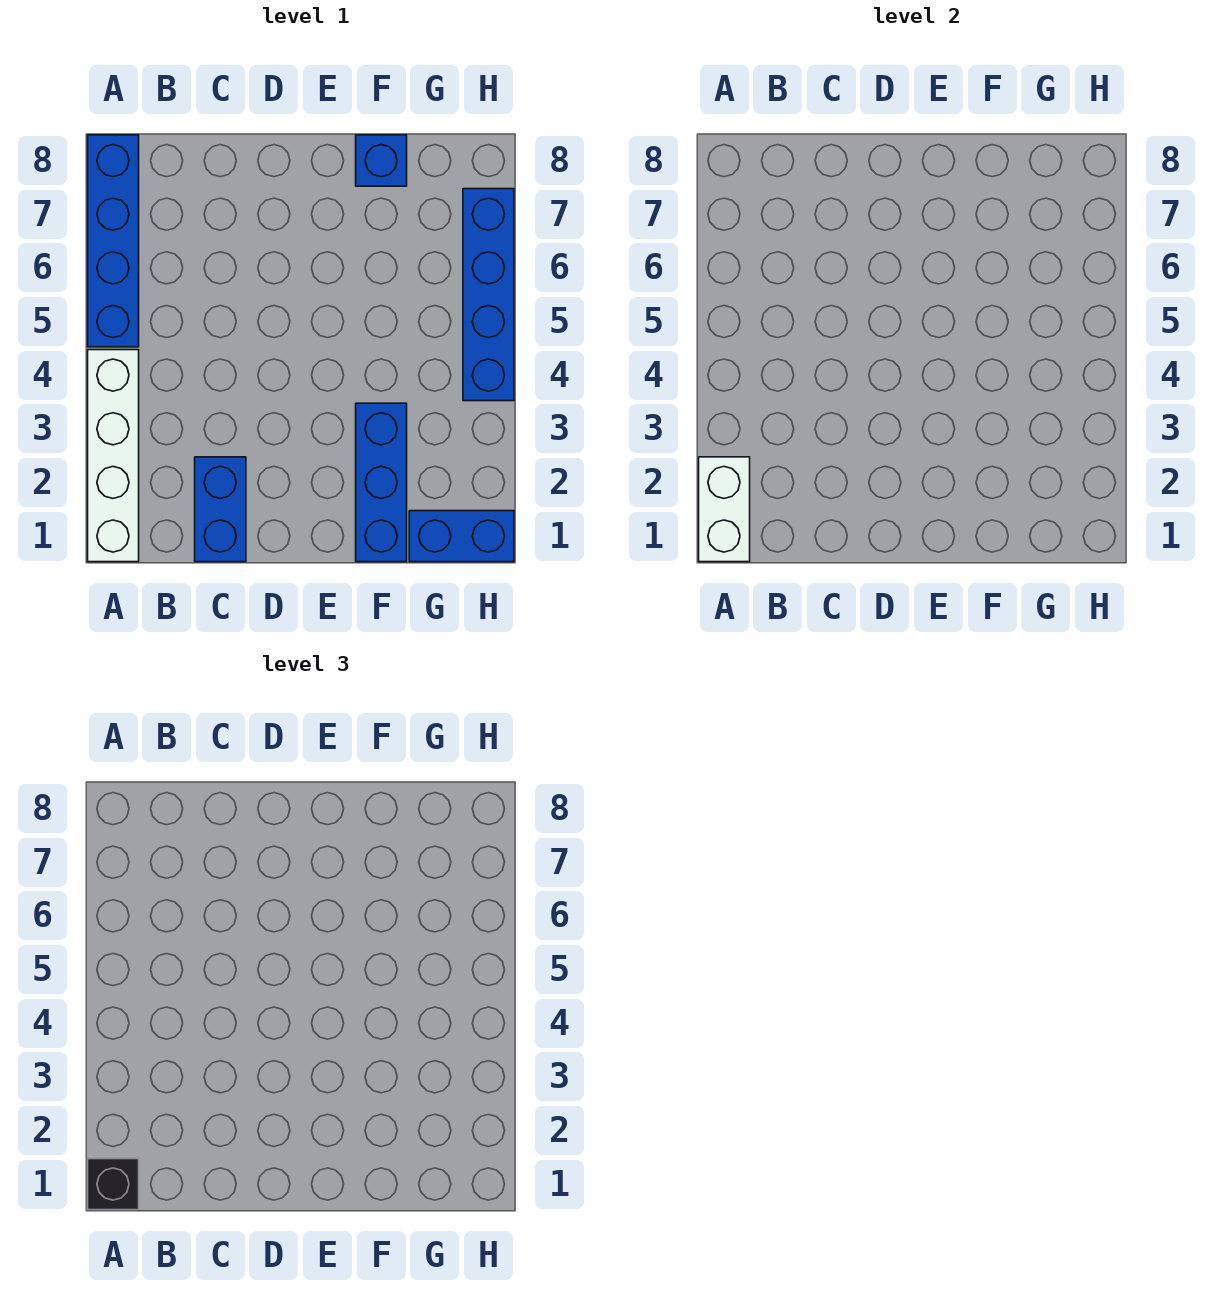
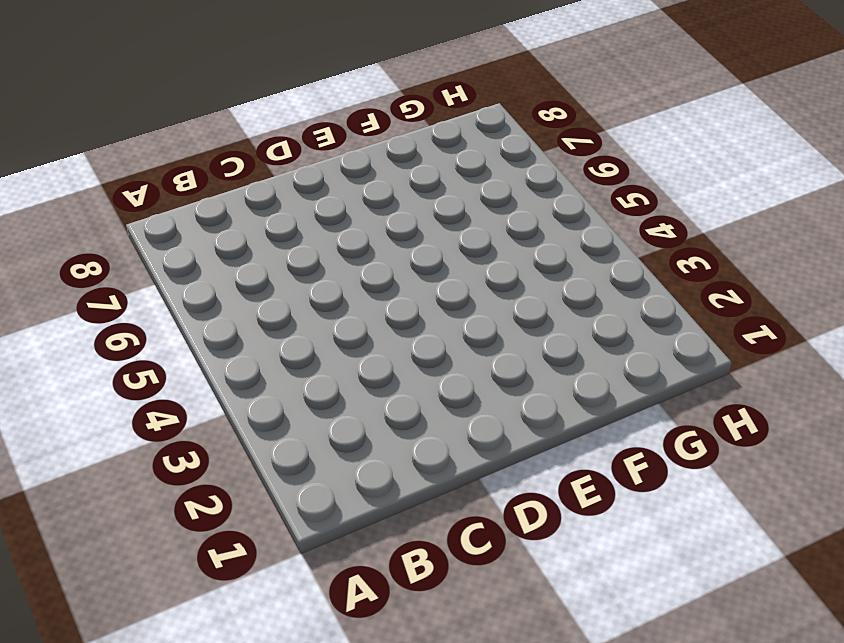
none -> white brick A1:A4 level 1
none -> blue brick A5:A8 level 1

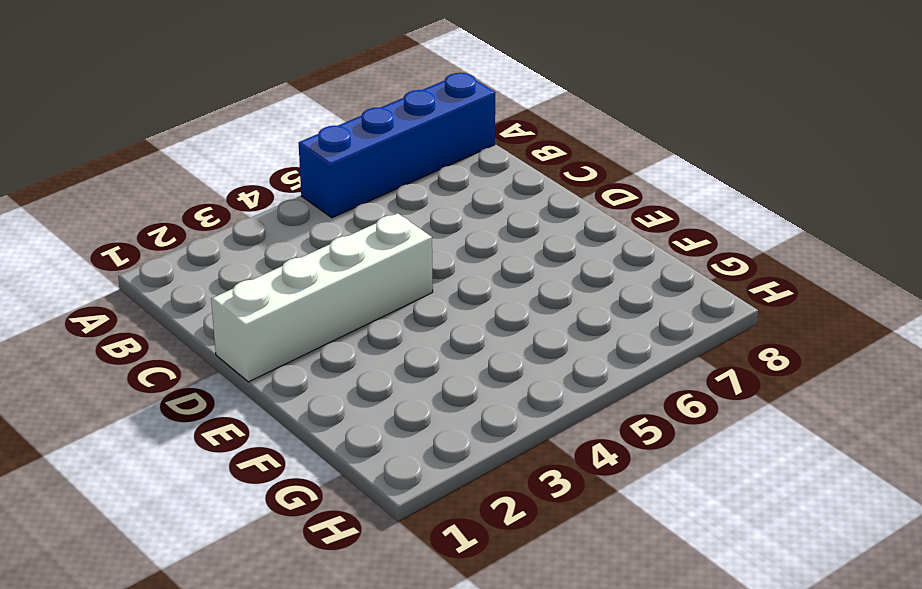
white brick D1:D4 level 1 -> white brick A1:A4 level 1
none -> blue brick C1:C2 level 1
none -> blue brick F1:F3 level 1

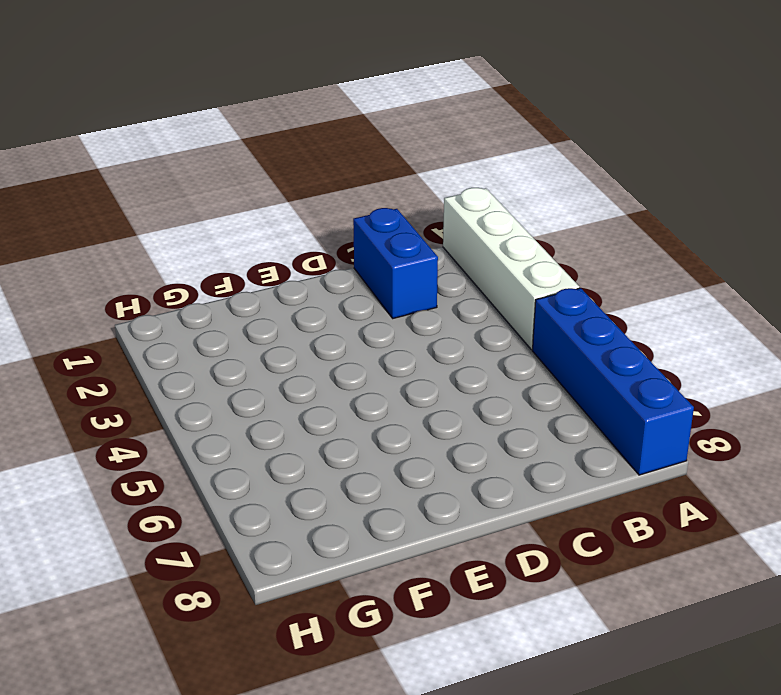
none -> blue brick F1:F3 level 1
none -> blue brick F8 level 1

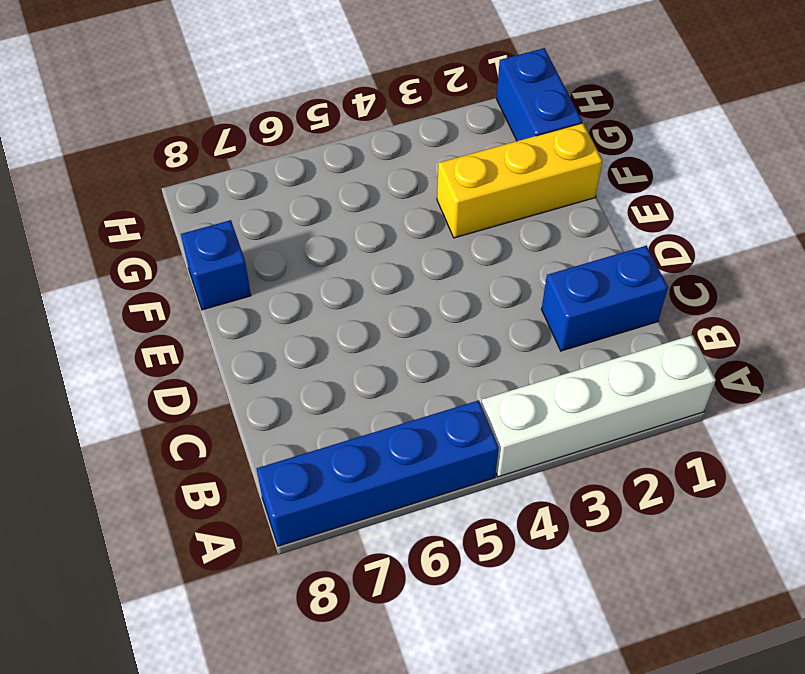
yellow brick F1:F3 level 1 -> blue brick F1:F3 level 1
none -> blue brick H4:H7 level 1
none -> white brick A1:A2 level 2

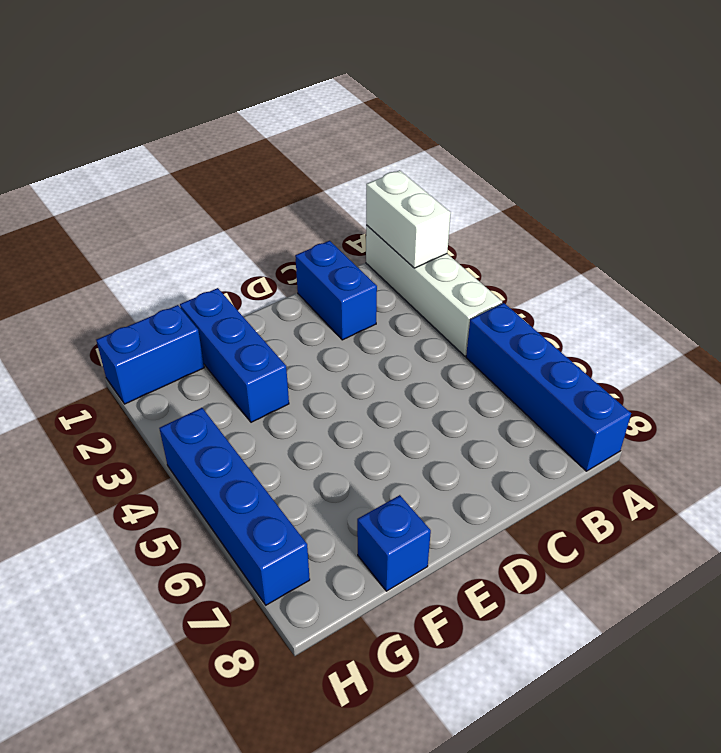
none -> black brick A1 level 3

